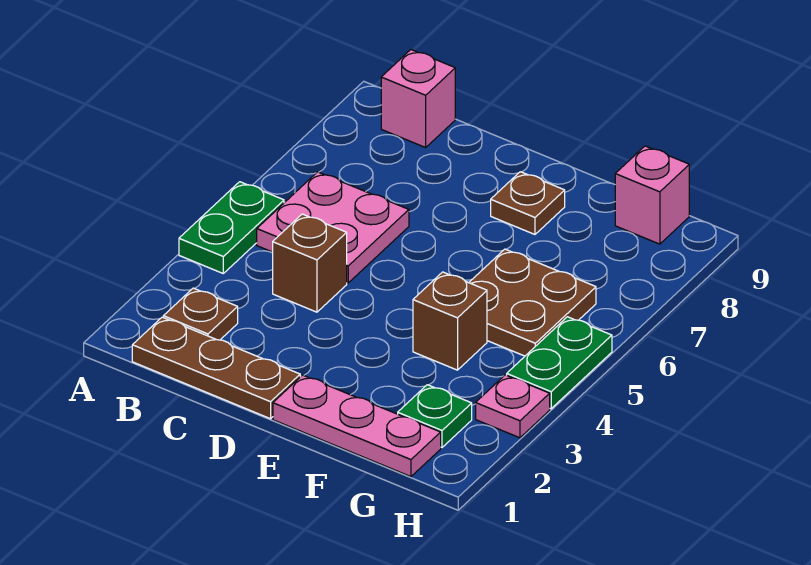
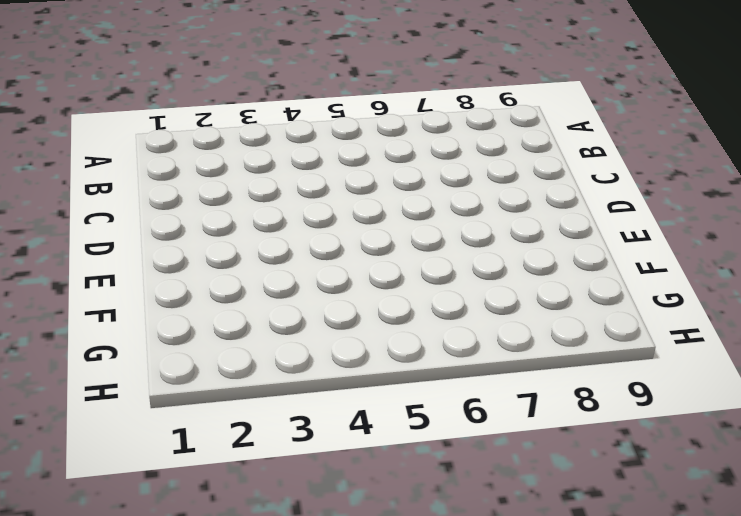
none -> green plate A4:A5 level 1
none -> brown plate B1:D1 level 1
none -> brown plate B2 level 1

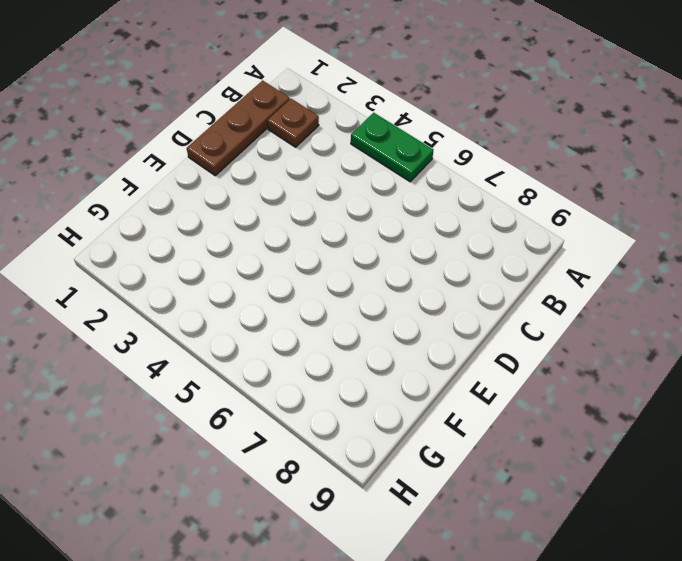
none -> pink plate B5:C6 level 1
none -> pink brick B9 level 1
none -> brown brick C4 level 1

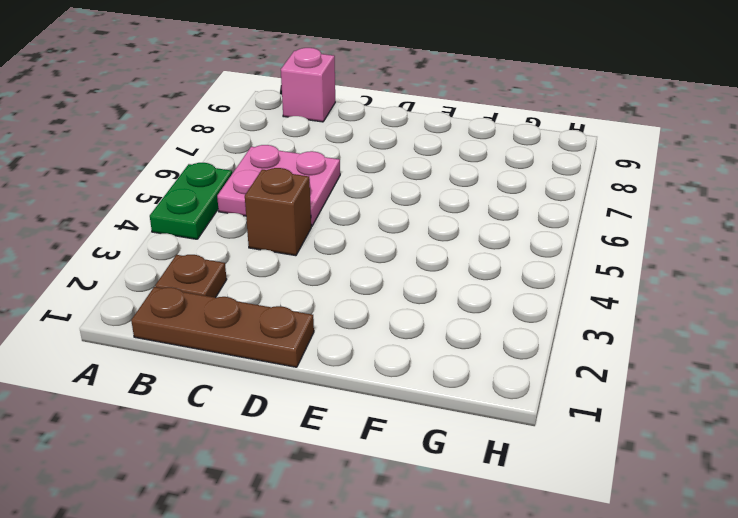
none -> pink plate E1:G1 level 1
none -> brown plate E8 level 1
none -> brown brick F4 level 1

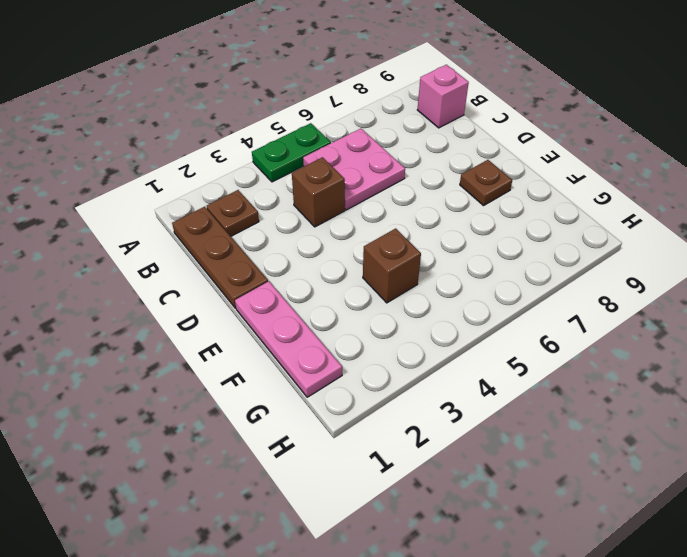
none -> brown plate F5:G6 level 1
none -> green plate G2 level 1
none -> pink brick G9 level 1

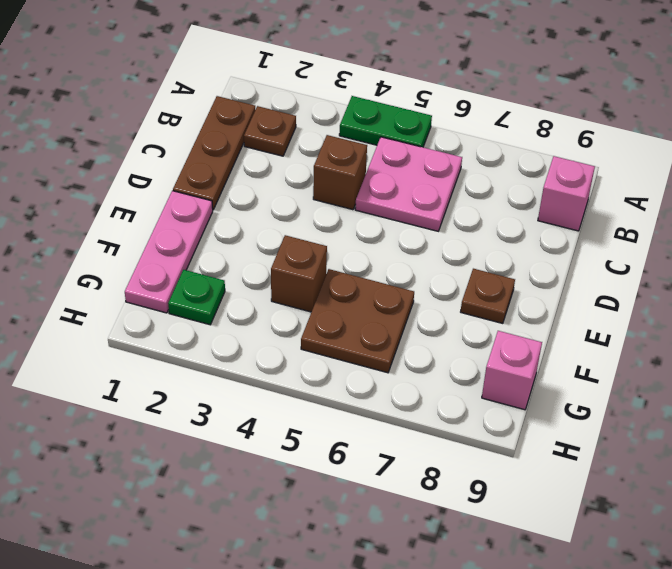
none -> pink plate H3 level 1
none -> green plate H4:H5 level 1

